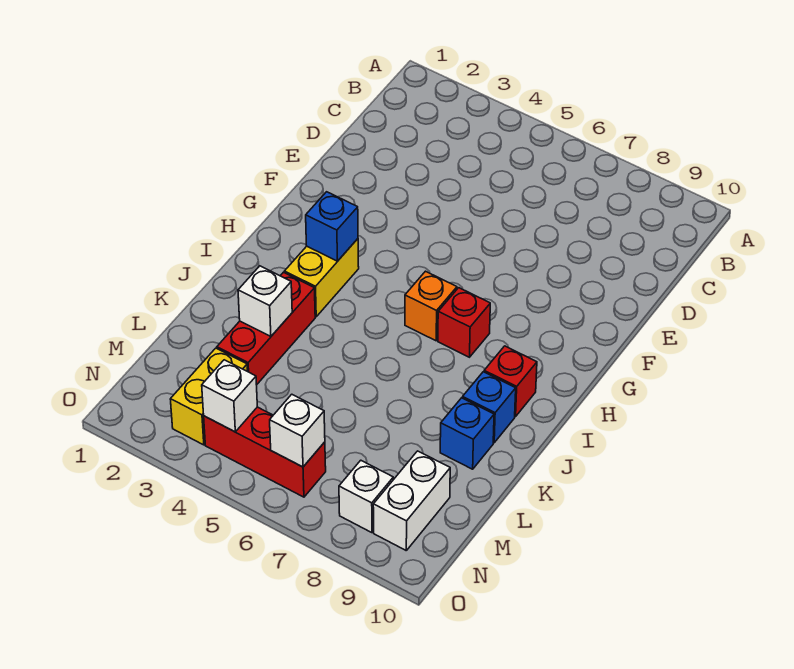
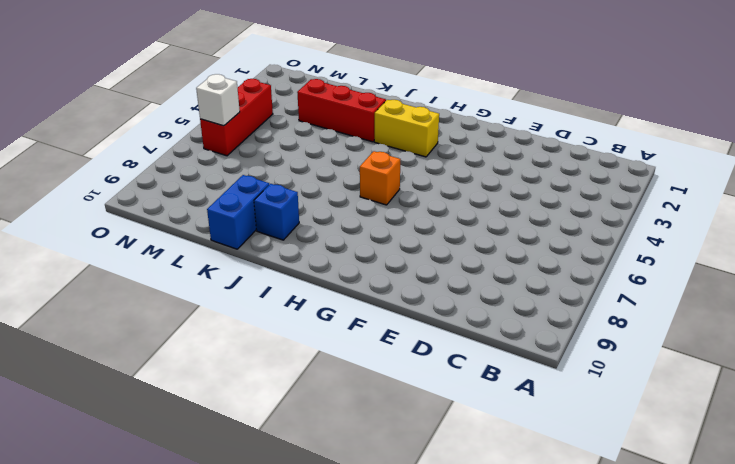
blue brick K9:K10 level 1 -> blue brick K9 level 1
none -> red brick H7 level 1
none -> red brick I9 level 1
none -> yellow brick M3:N3 level 1

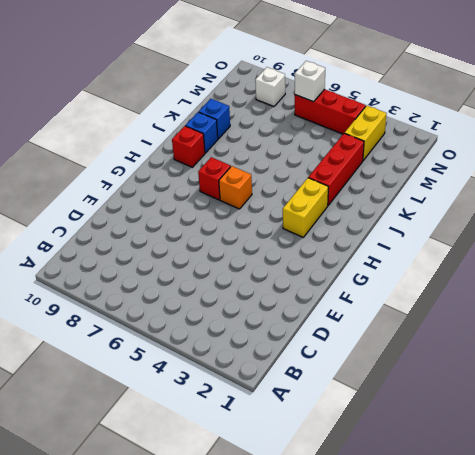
none -> white brick M9:N9 level 1
none -> blue brick H3 level 2
none -> white brick K3 level 2

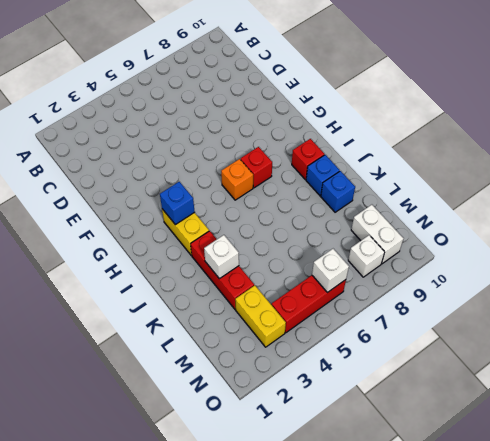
none -> white brick N4 level 2

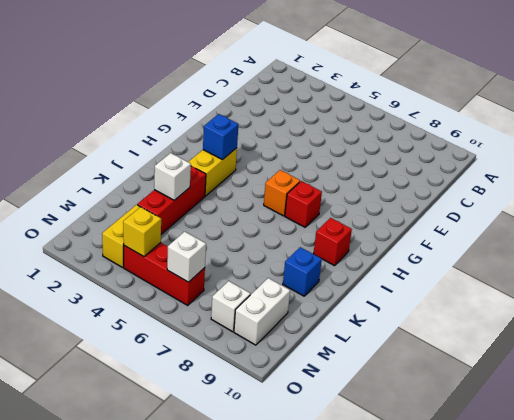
yellow brick N4 level 2 -> white brick N4 level 2
none -> blue brick J9 level 1

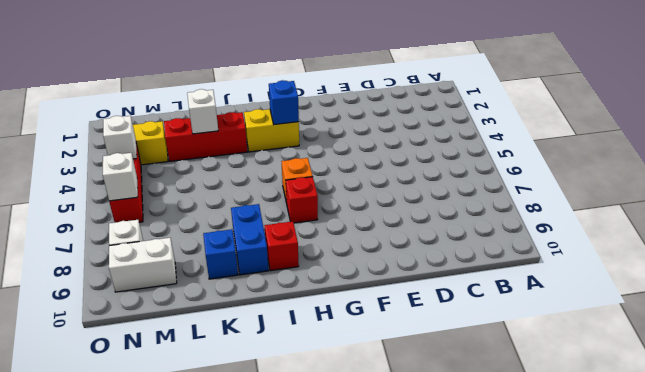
blue brick J8:J9 level 1 -> blue brick J9 level 1

